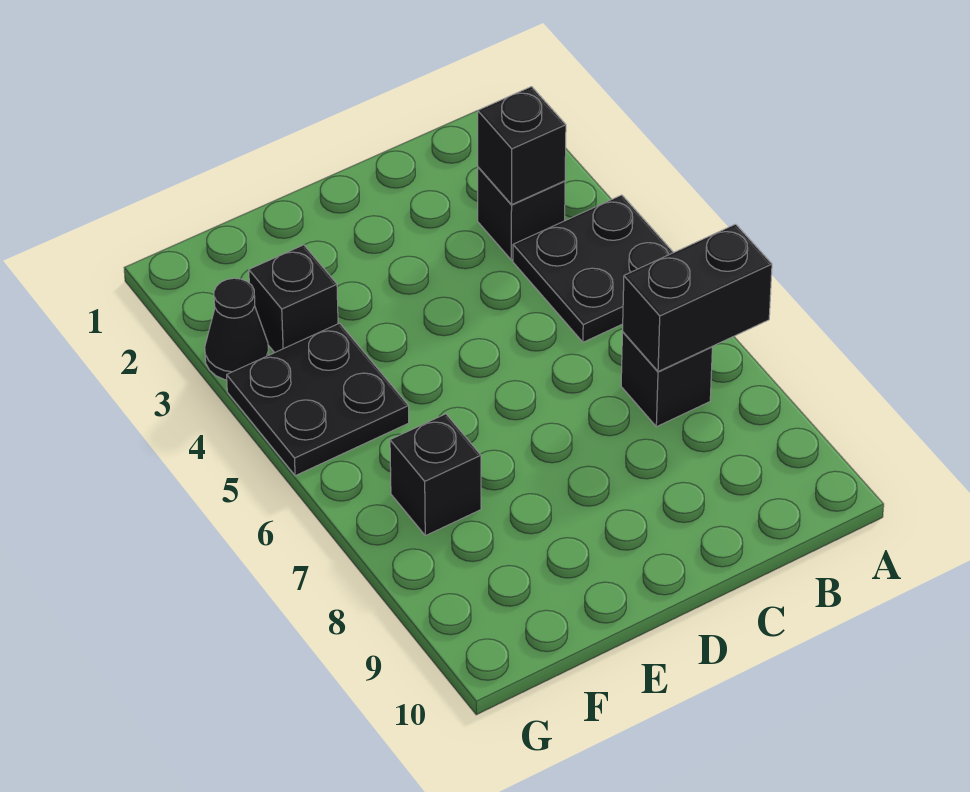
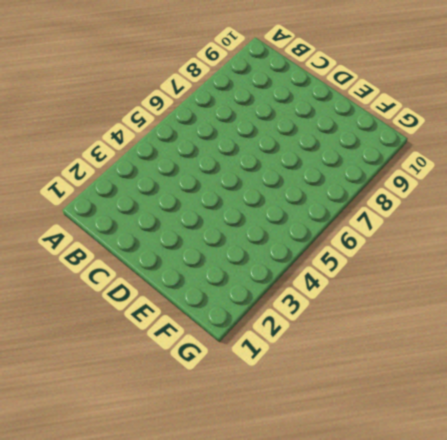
none -> black plate A4:B5 level 1
none -> black brick B3 level 1

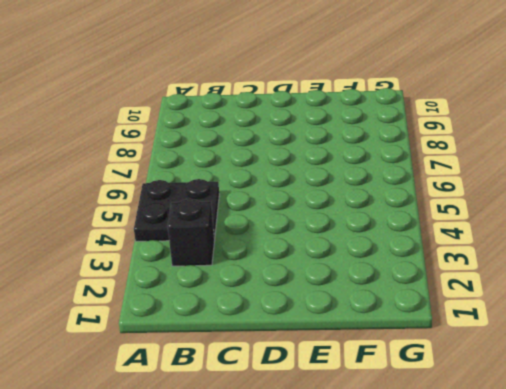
none -> black brick B7 level 1
none -> black brick F3 level 1

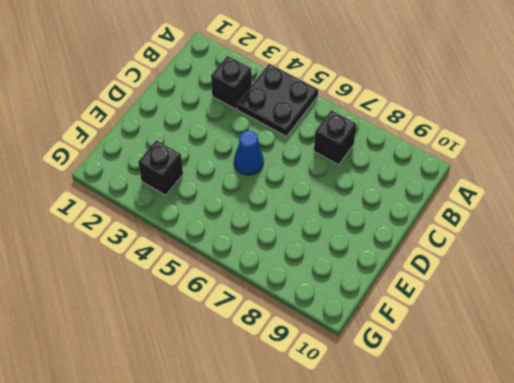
blue cone D5 level 1 -> none
none -> black plate F4:G5 level 1
none -> black brick F7 level 1

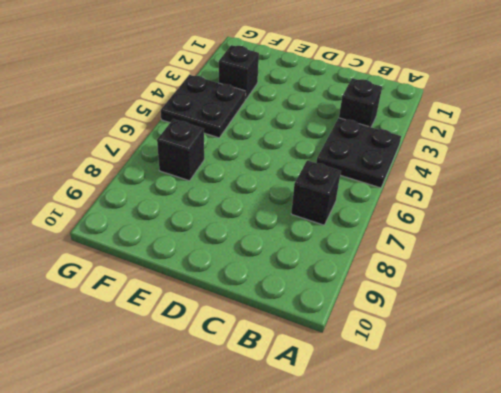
none -> black cone G3 level 1
none -> black brick A7:B7 level 2

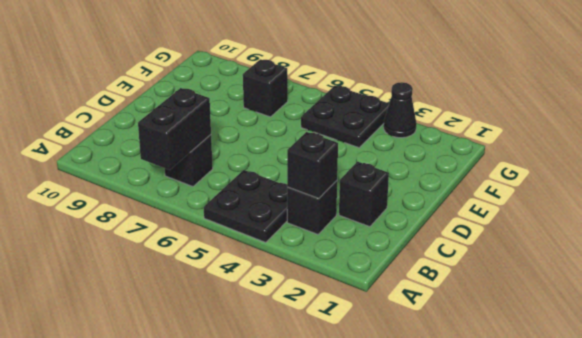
black brick C2 level 1 -> black brick F3 level 1

